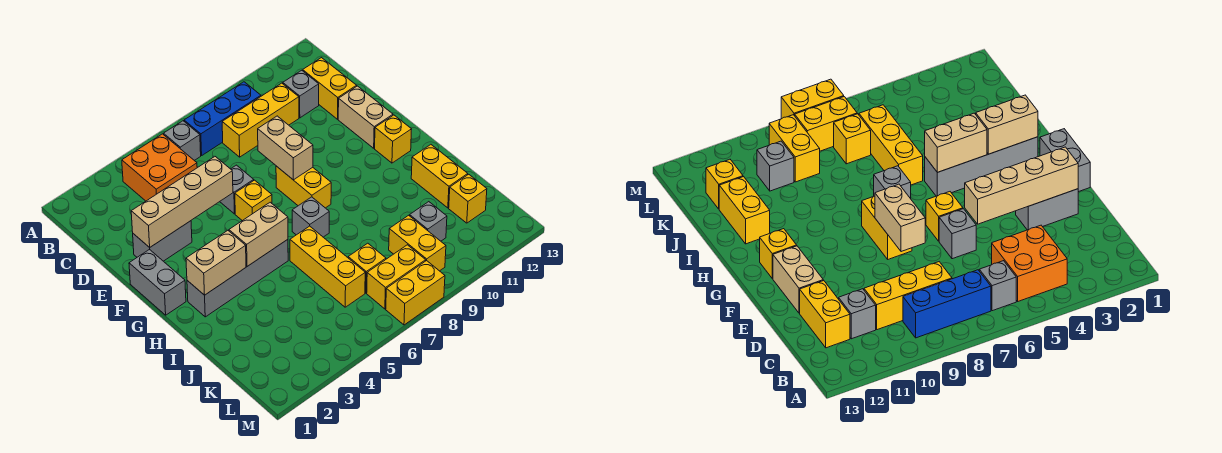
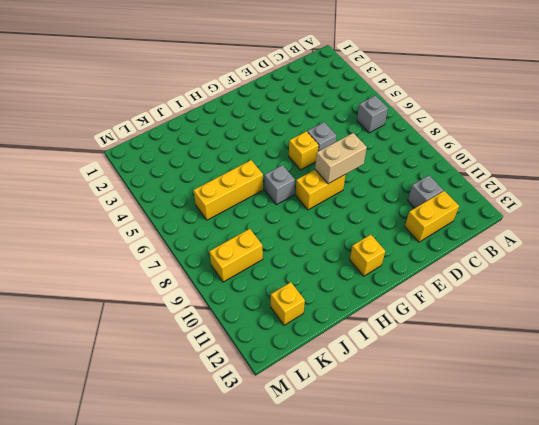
none -> orange brick B4:C5 level 1
none -> blue brick B7:B9 level 1
none -> yellow brick C8:C10 level 1

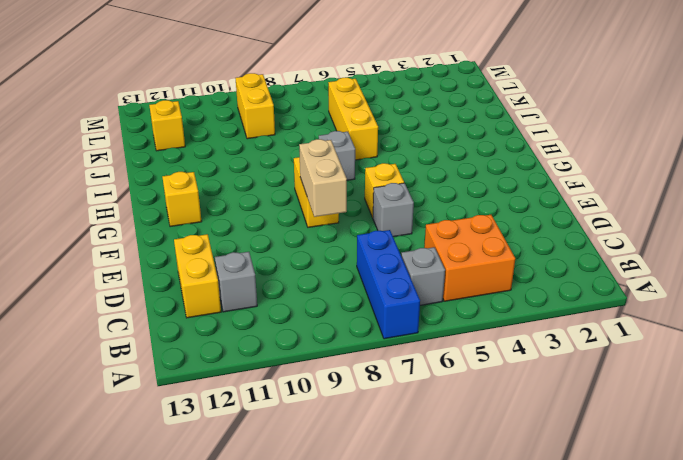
blue brick A7:C7 level 1 -> blue brick B7:B9 level 1
none -> yellow brick C8:C10 level 1
none -> grey brick E2:E3 level 1
none -> tan brick E12:F12 level 1

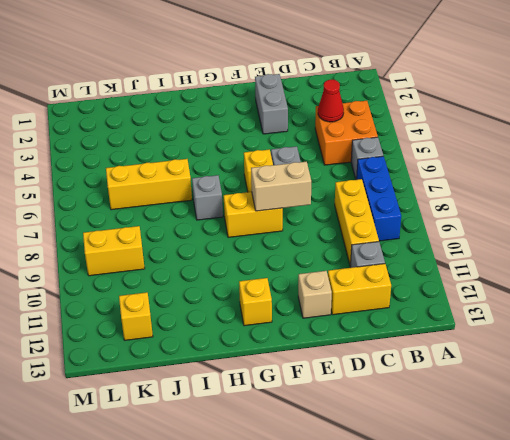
red cone C4 level 2 -> none
tan brick E12 level 1 -> tan brick E12:F12 level 1
none -> grey brick F1:G1 level 1
none -> grey brick H2:H5 level 1
none -> yellow brick I12:J12 level 1

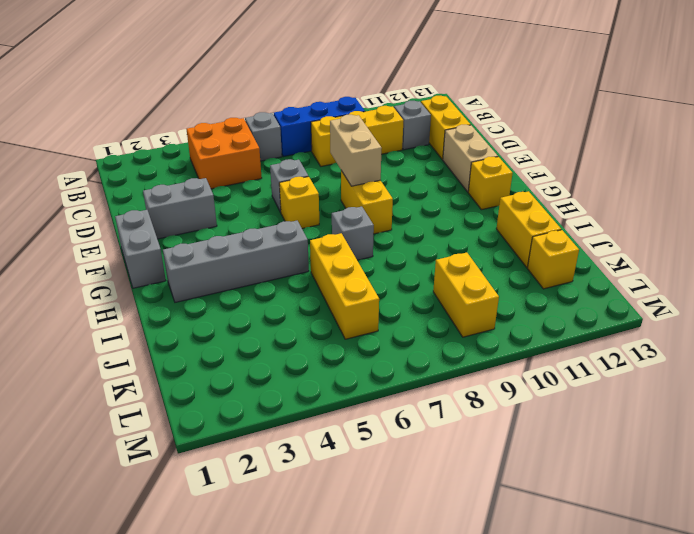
none -> yellow brick K7 level 1
none -> grey brick K10 level 1
none -> yellow brick L7:L8 level 1

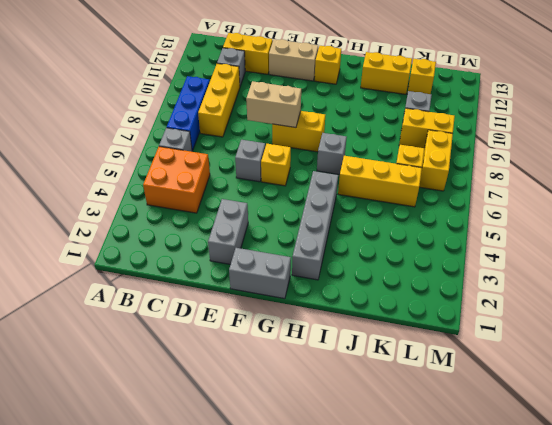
none -> yellow brick M7:M8 level 1
none -> tan brick E2:E5 level 2
none -> tan brick H2:H3 level 2

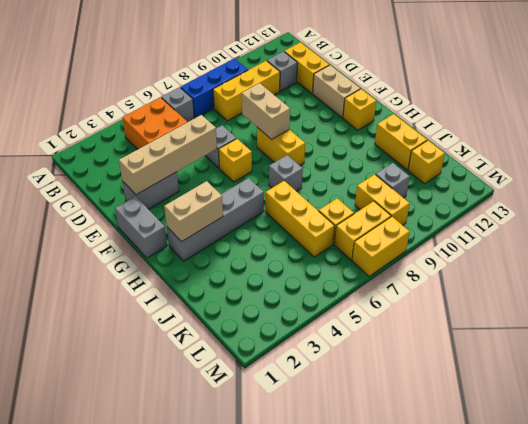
none -> tan brick H4:H5 level 2

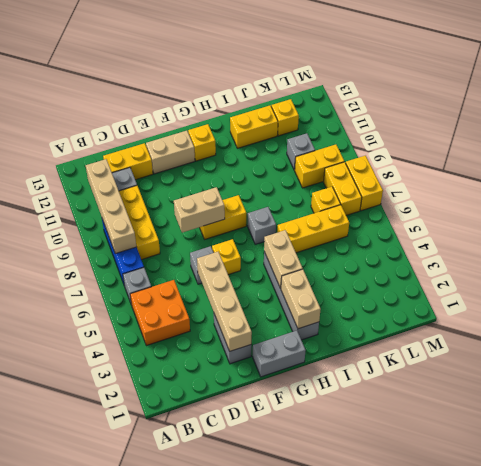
tan brick B8:B11 level 2 -> none

